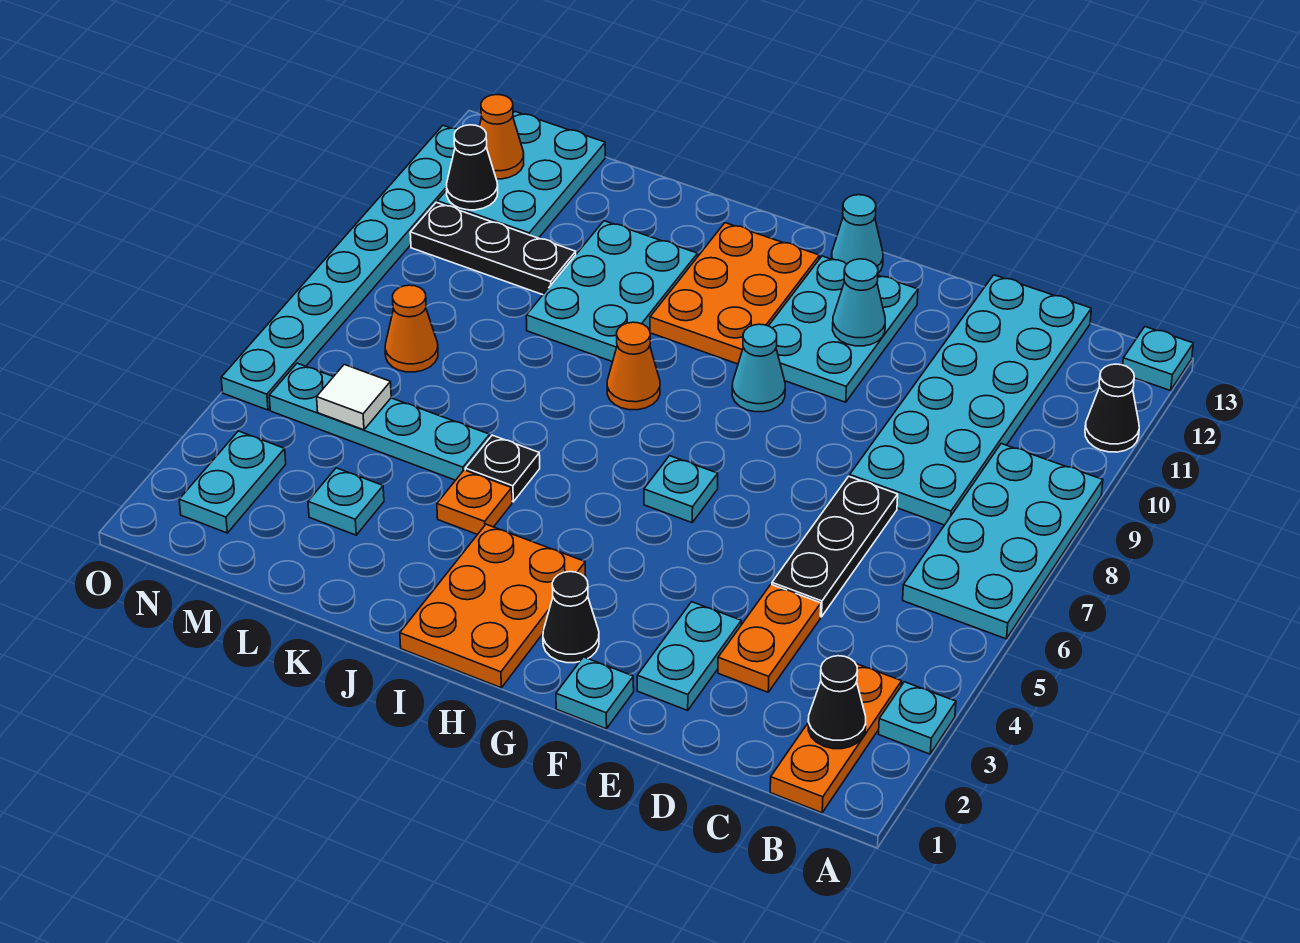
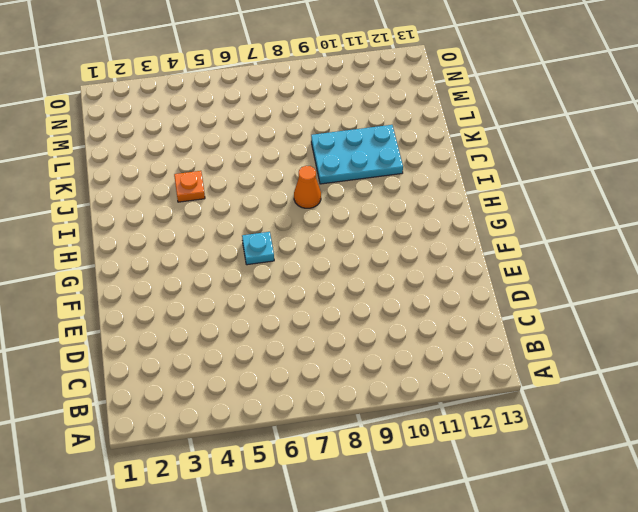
none -> cyan plate A3 level 1
none -> cyan plate A6:B9 level 1
none -> black cone A11 level 1
none -> cyan plate A13 level 1

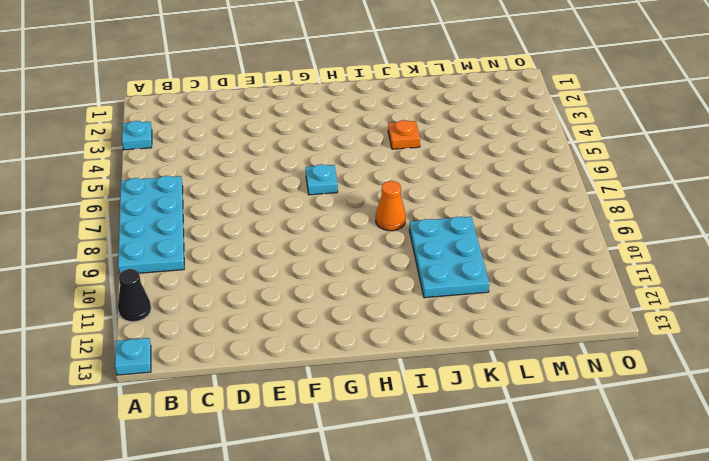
none -> orange plate B1:B3 level 1
none -> cyan plate C8:D13 level 1
none -> orange plate D3:D4 level 1
none -> black plate D5:D7 level 1

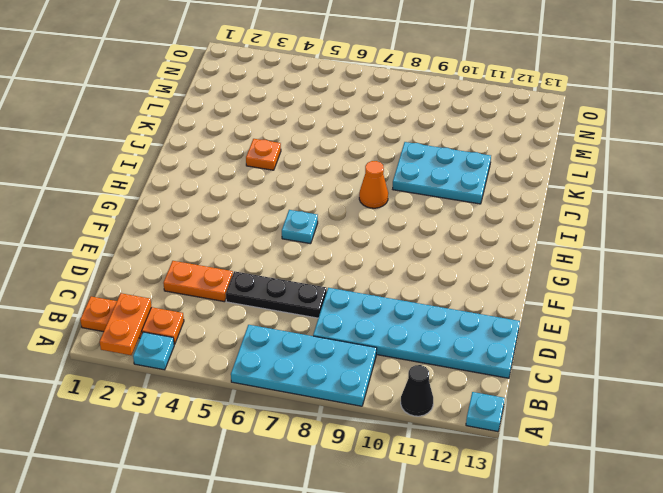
orange plate A2:B2 level 2 -> black cone B2 level 2
none -> cyan plate E2:E3 level 1
none -> cyan plate F1 level 1
none -> cyan plate F10:G12 level 1
none -> black cone G2 level 1

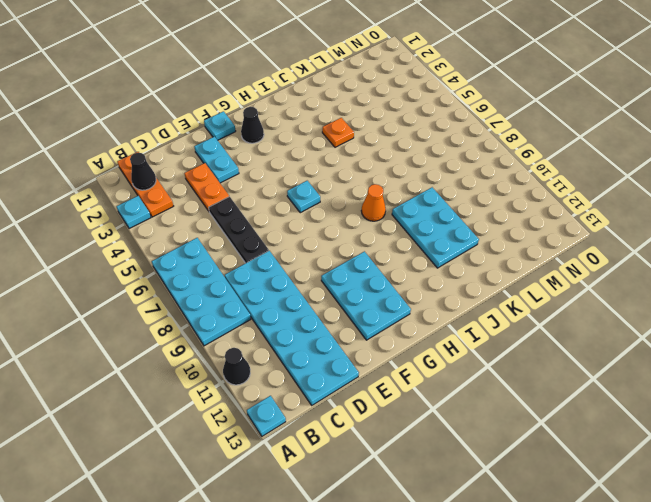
none -> cyan cone G9 level 1
none -> cyan cone G13 level 1
none -> orange plate H1:I3 level 1
none -> orange plate H10:I12 level 1

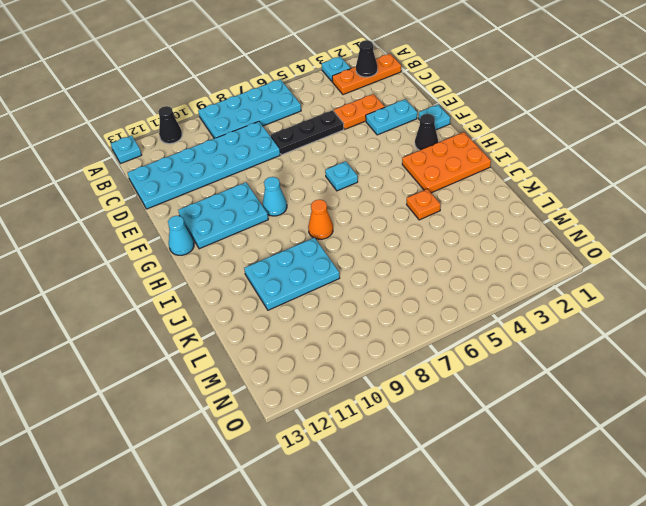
none -> orange plate H10:I12 level 1
none -> black plate J5 level 1
none -> cyan plate K5:N5 level 1
none -> cyan plate L3 level 1

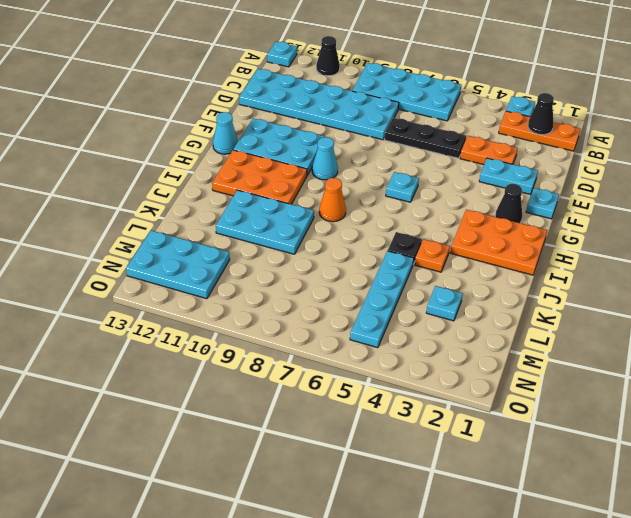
none -> black plate L10:N10 level 1
none -> orange cone M7 level 1
none -> cyan plate N2:N3 level 1
none -> cyan plate O5:O12 level 1

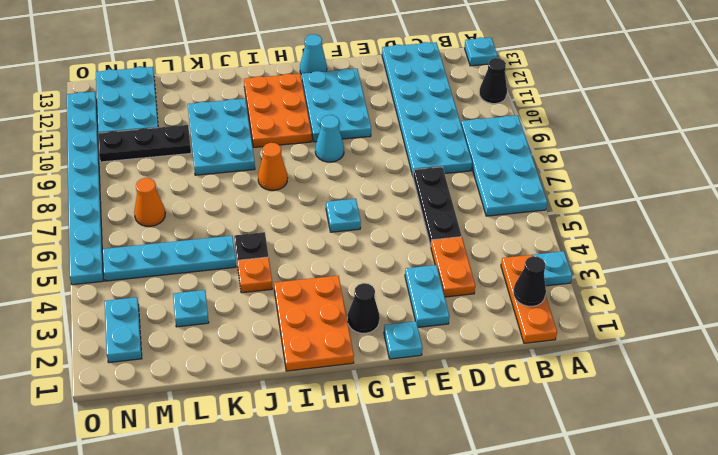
none -> cyan cone F11 level 2
none -> white tile M5 level 2
none -> black cone N11 level 2
none -> orange cone N12 level 2

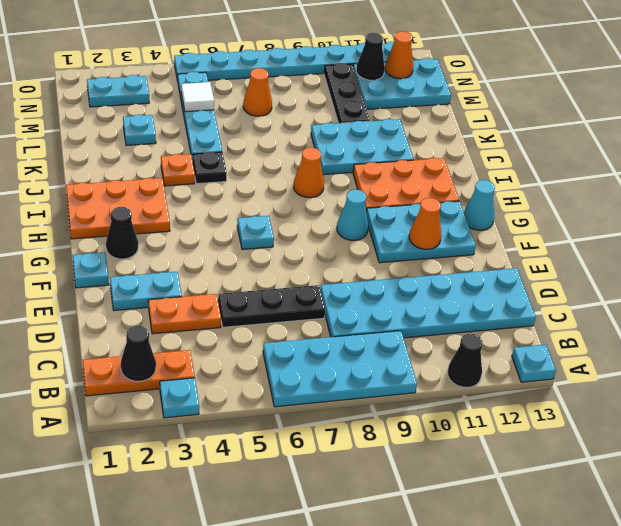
orange cone F11 level 2 -> cyan cone F11 level 2

